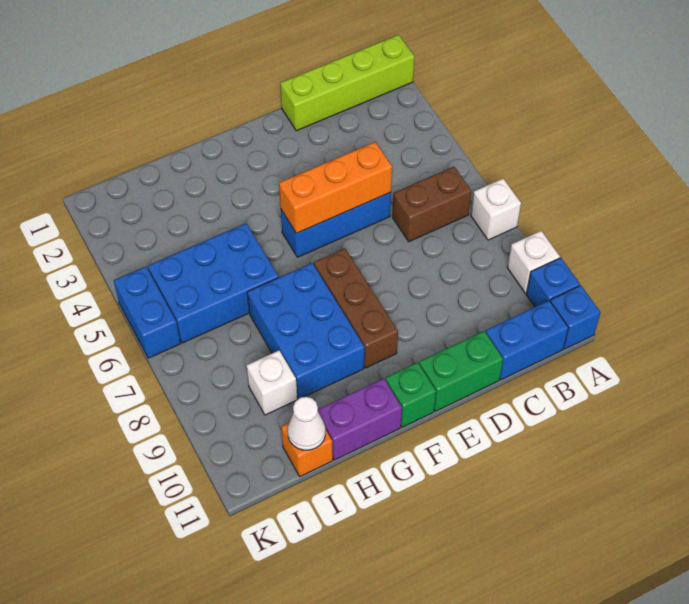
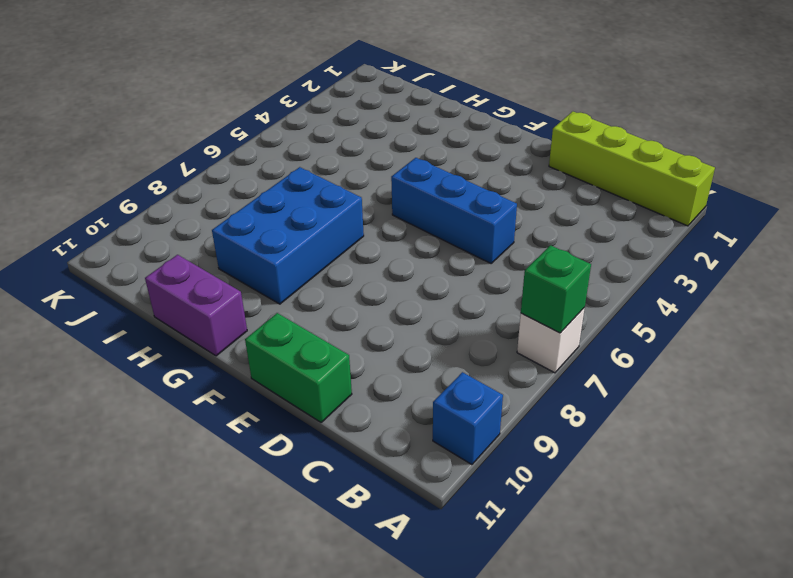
green brick A7 level 2 -> green brick F11 level 1
none -> white brick A9 level 1
none -> blue brick A11 level 1
none -> brown brick B6:C6 level 1

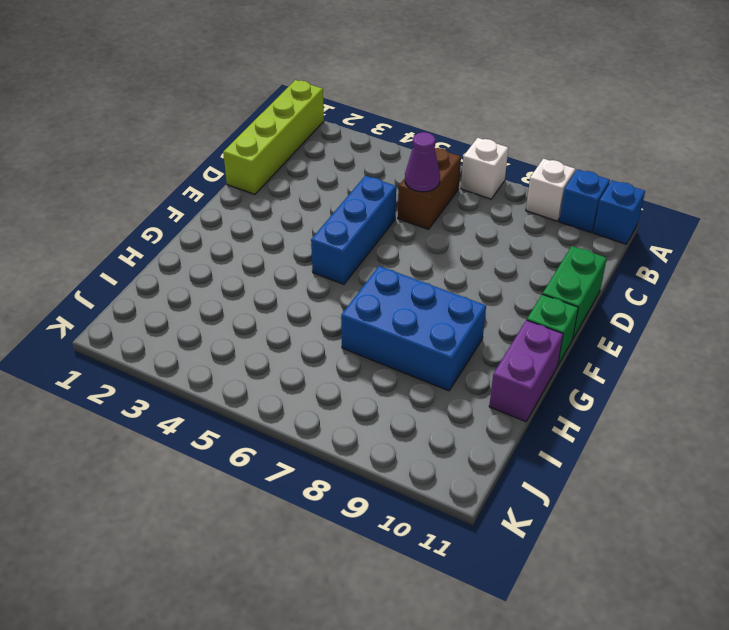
purple cone C6 level 2 -> none
none -> blue brick B11:C11 level 1
none -> brown brick F7:F9 level 1
none -> blue brick H5:J6 level 1

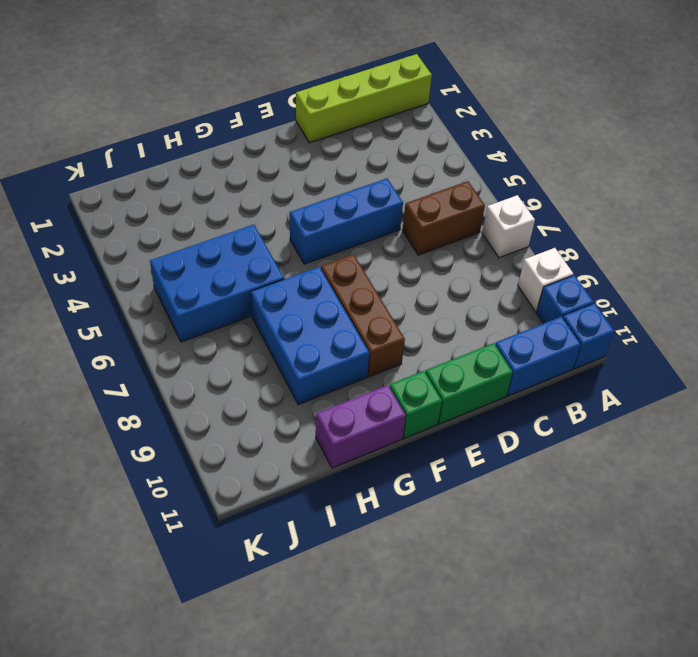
none -> white brick I9 level 1
none -> orange brick I11 level 1
none -> blue brick K5:K6 level 1

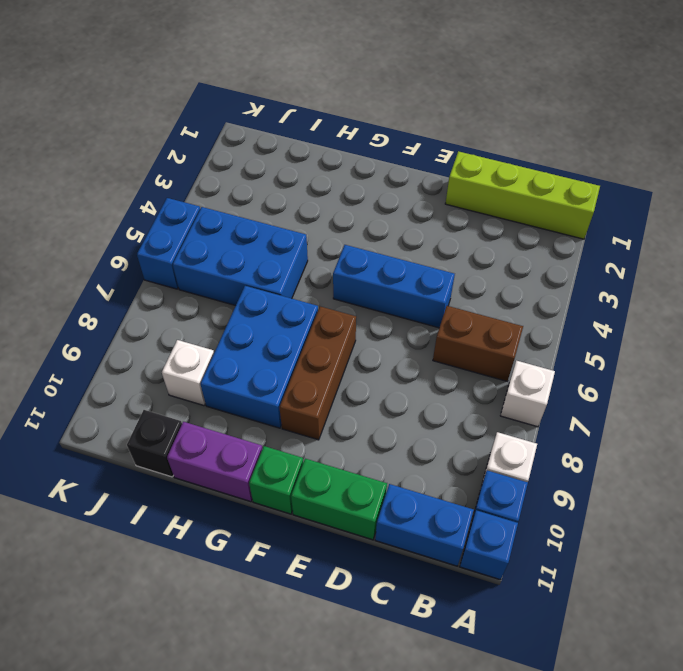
black brick I11 level 1 -> orange brick I11 level 1
none -> orange brick D5:F5 level 2
none -> white cone I11 level 2

